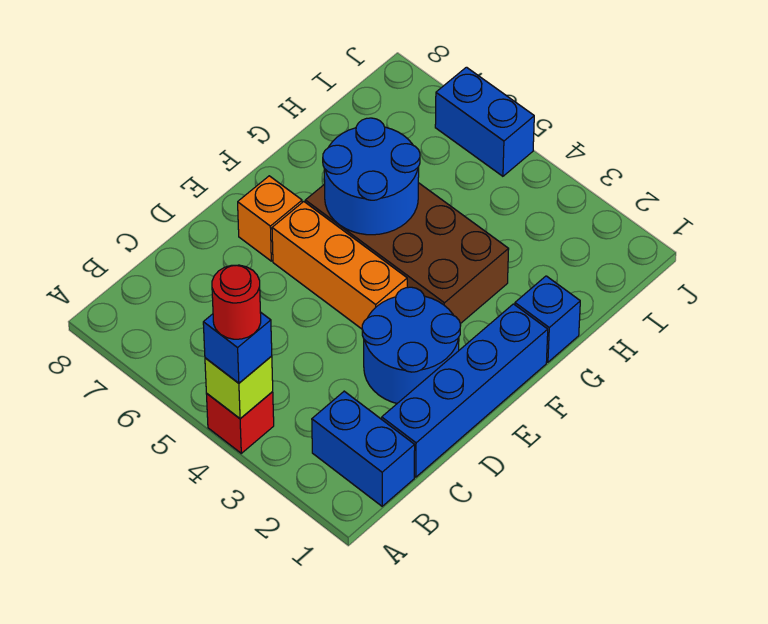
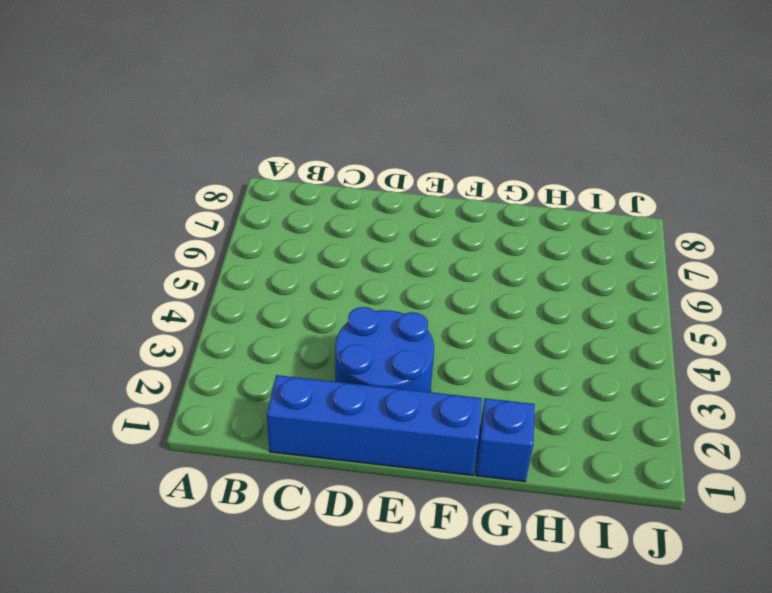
none -> red brick A4 level 1
none -> blue brick B1:B2 level 1
none -> orange brick E4:E6 level 1

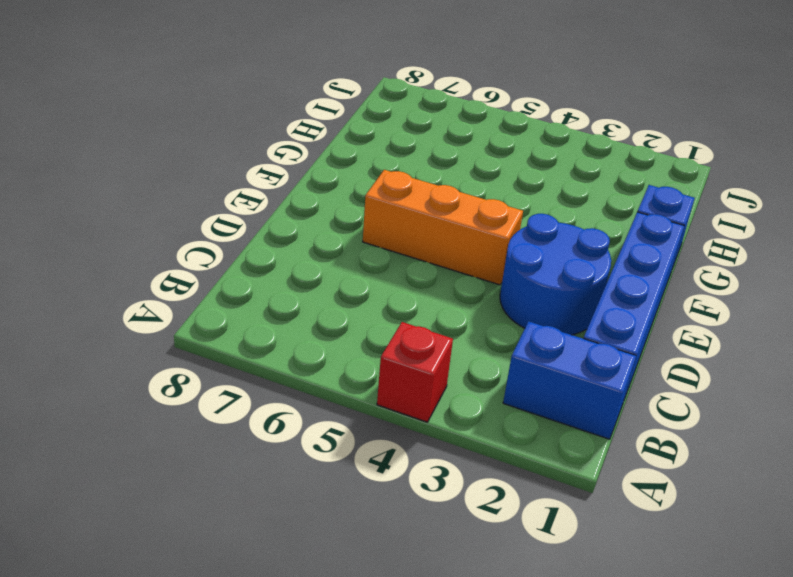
none -> orange brick E7 level 1
none -> brown brick F3:G6 level 1
none -> blue brick J5:J6 level 1

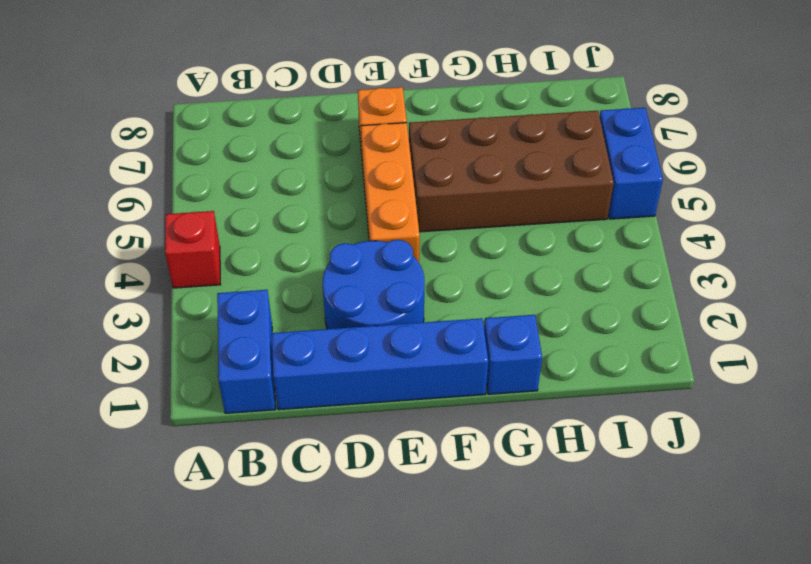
brown brick F5:I6 level 1 -> brown brick F3:G6 level 1
none -> lime brick A4 level 2
none -> blue round brick F5:G6 level 2
none -> blue brick A4 level 3

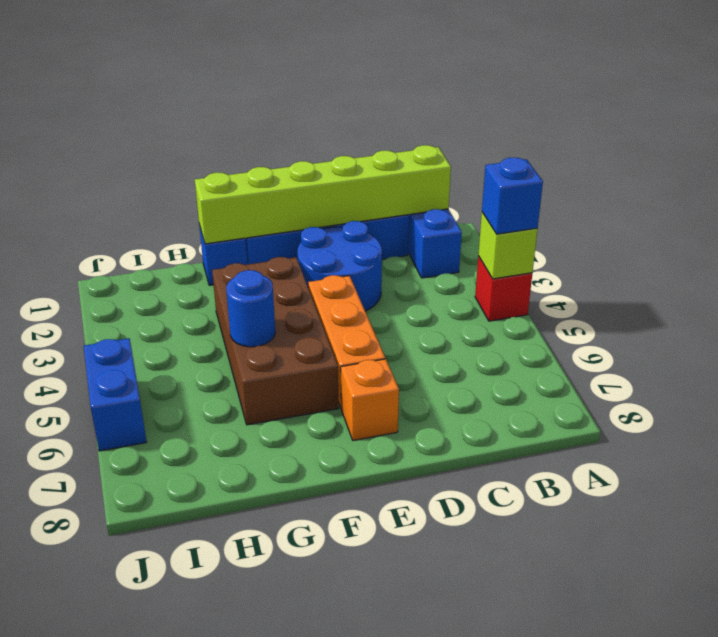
lime brick B1:G1 level 2 -> none
blue round brick G5 level 2 -> blue round brick F5:G6 level 2
none -> red round brick A4 level 4

